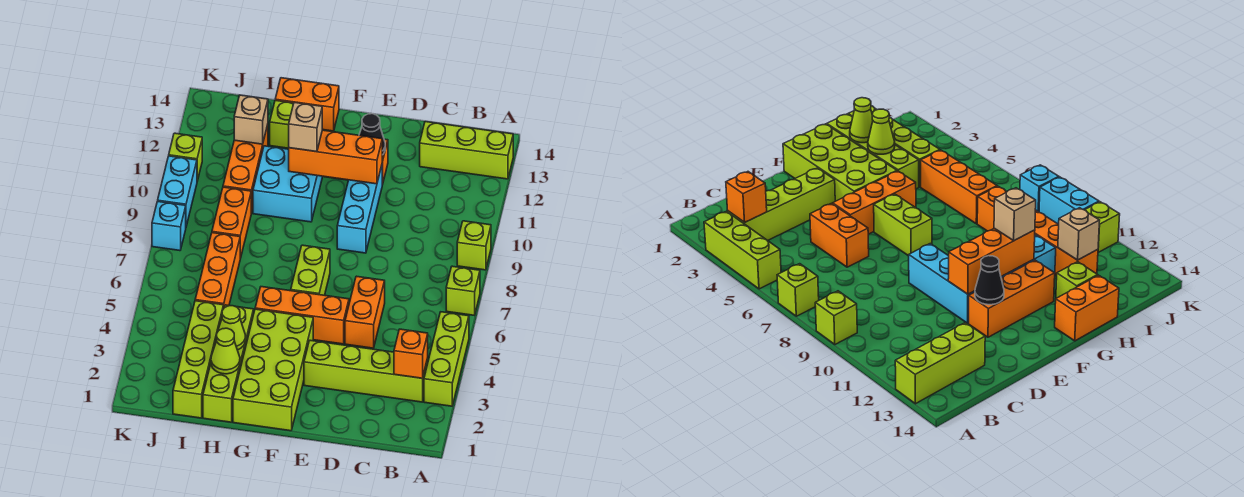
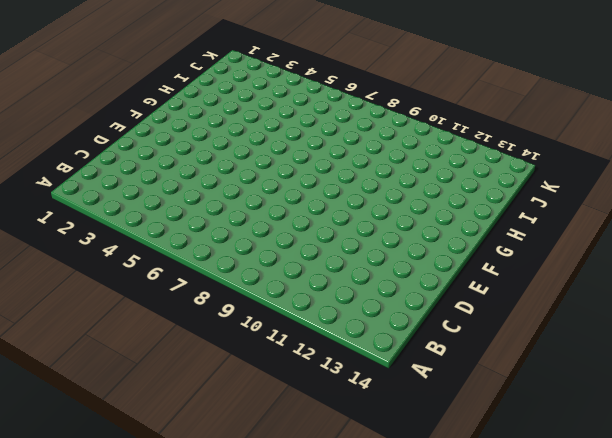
none -> lime brick A3:A5 level 1
none -> lime brick A7 level 1
none -> lime brick A9 level 1

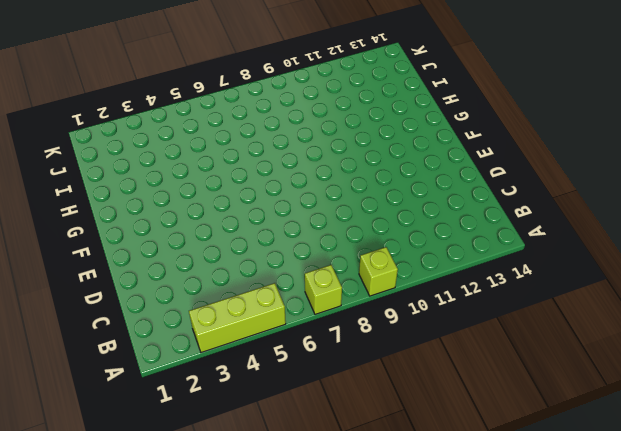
none -> lime brick A13:C13 level 1
none -> lime brick B3:E3 level 1
none -> orange brick D5:D6 level 1

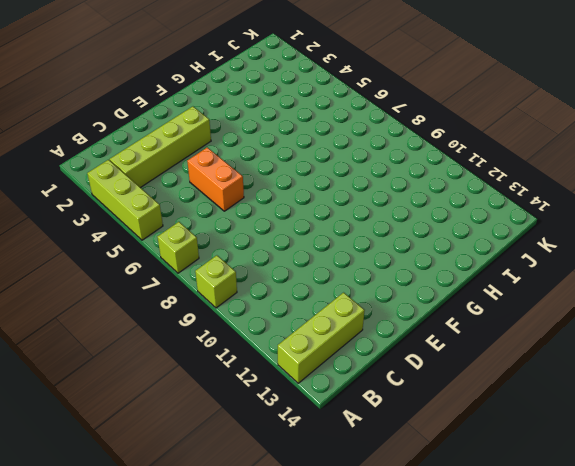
none -> orange brick E5:G5 level 1
none -> cyan brick E9:E11 level 1
none -> orange brick E12:G12 level 1

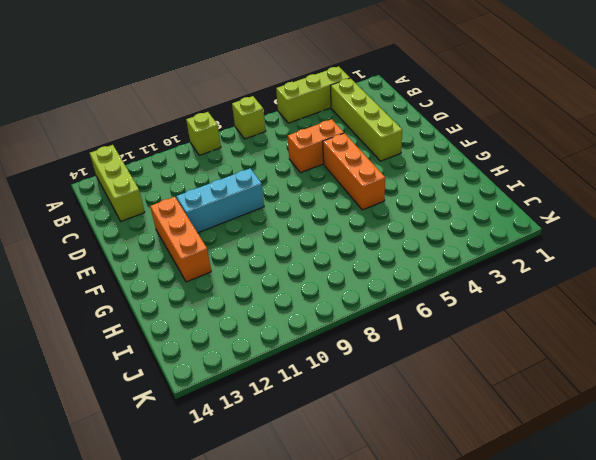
none -> lime brick F1:G4 level 1
none -> lime brick F6:F7 level 1
none -> cyan brick G10:H11 level 1

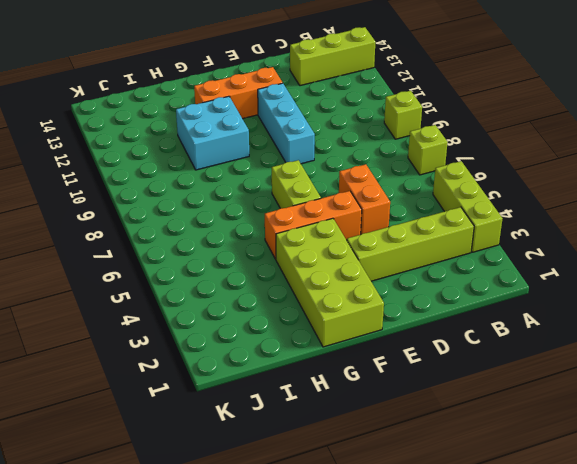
none -> orange brick G14:H14 level 1
none -> lime brick H1:H4 level 1
none -> lime brick H13 level 1

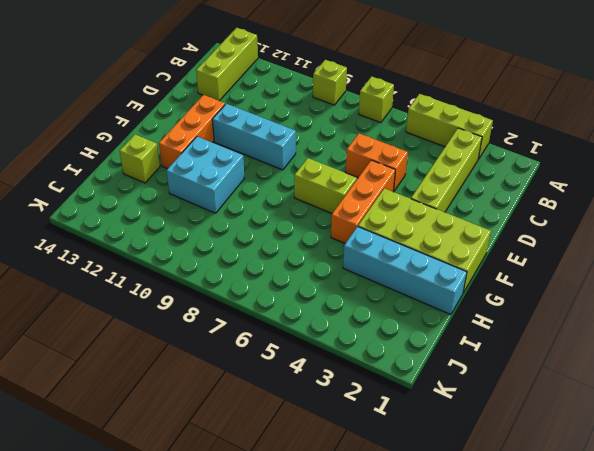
cyan brick H1:H4 level 1 -> lime brick H1:H4 level 1
none -> orange brick G14:H14 level 1
none -> lime brick I1:I4 level 1
none -> orange brick I5:I7 level 1

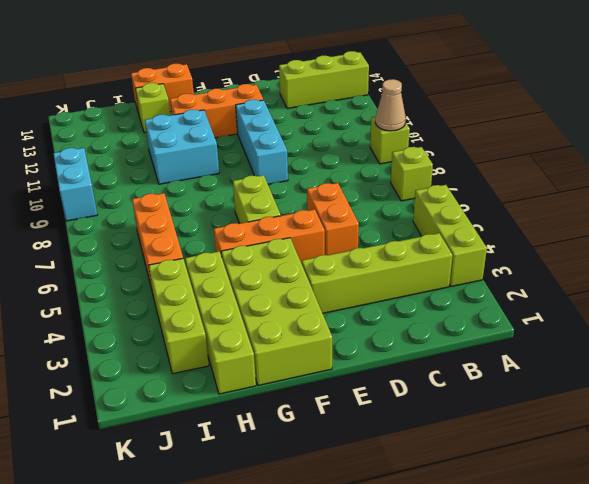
tan cone A9 level 2 -> none
lime brick I2:I4 level 1 -> lime brick I1:I4 level 1
none -> orange brick I8:I9 level 1
none -> orange brick I10:I12 level 1
none -> cyan brick K8 level 1

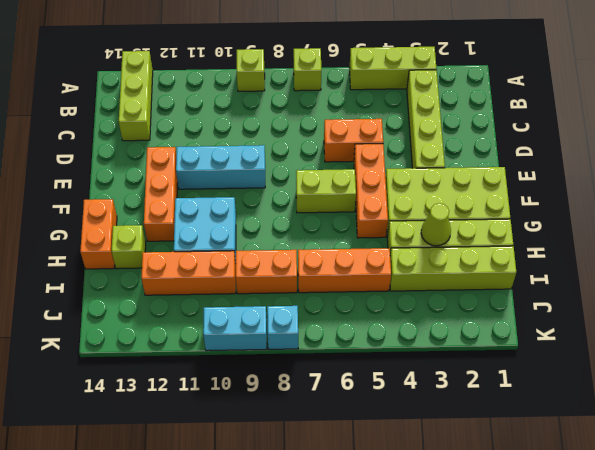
none -> lime brick K11 level 1
none -> orange brick B3 level 2
none -> orange brick E11:G11 level 2

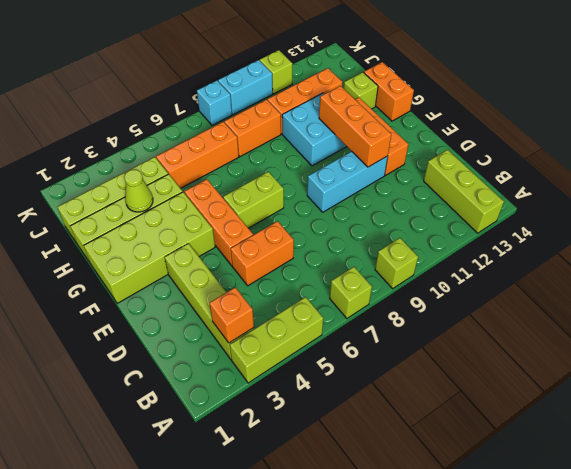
none -> black cone E12 level 2
none -> lime cone H2 level 2
none -> tan brick I12 level 2

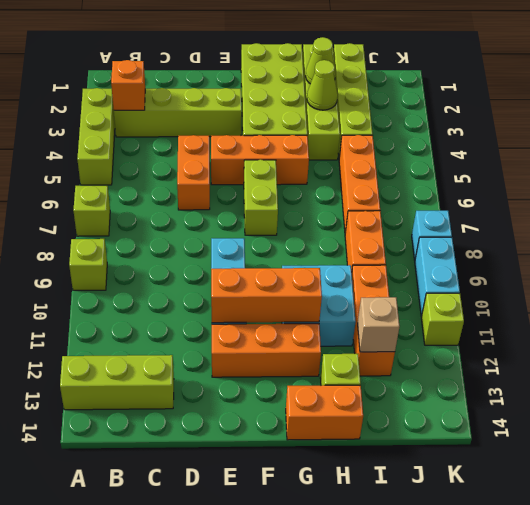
none -> black cone E12 level 2
none -> tan brick G11 level 3

